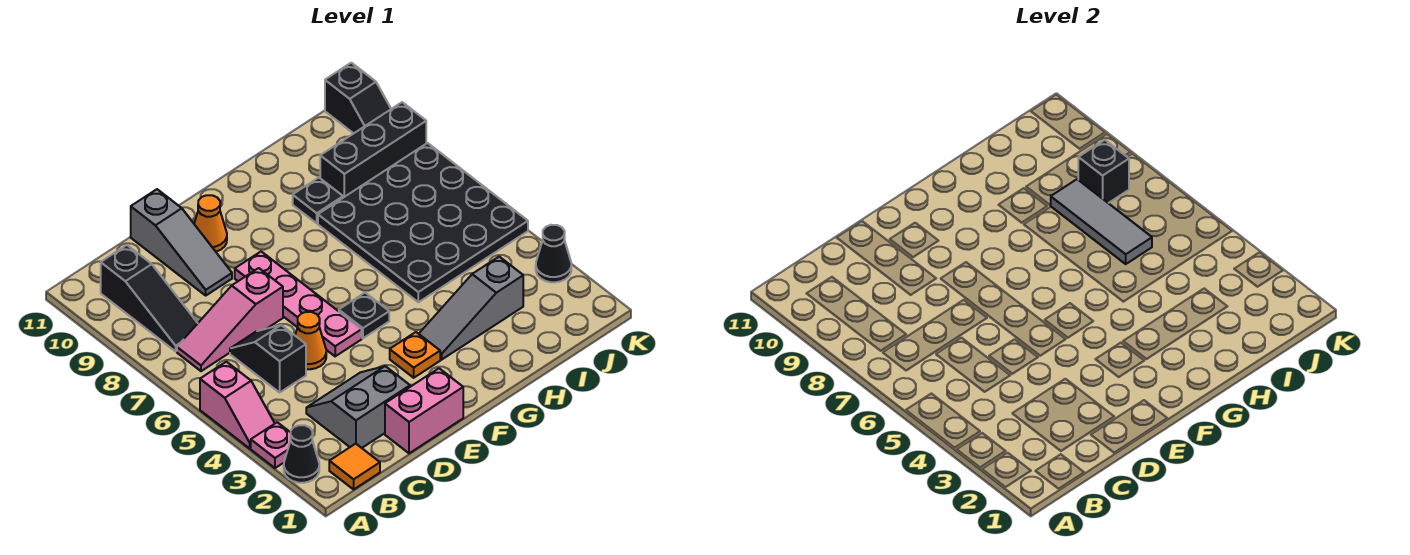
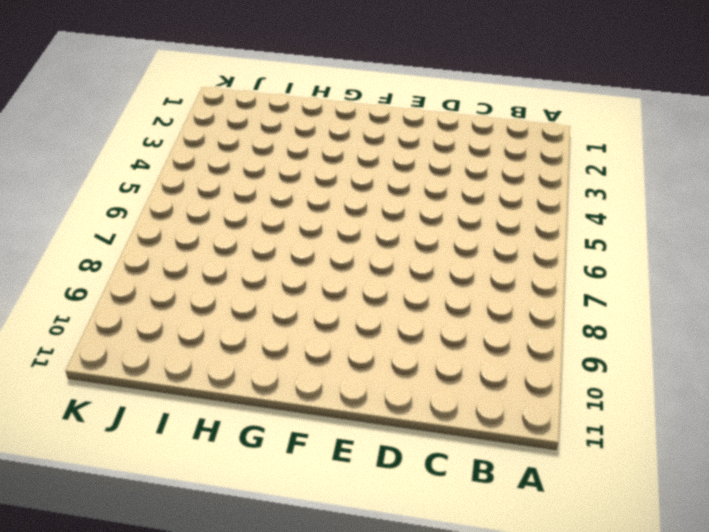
none -> black cone A2 level 1
none -> pink plate A3 level 1
none -> pink slope A4:A5 level 1 top 5

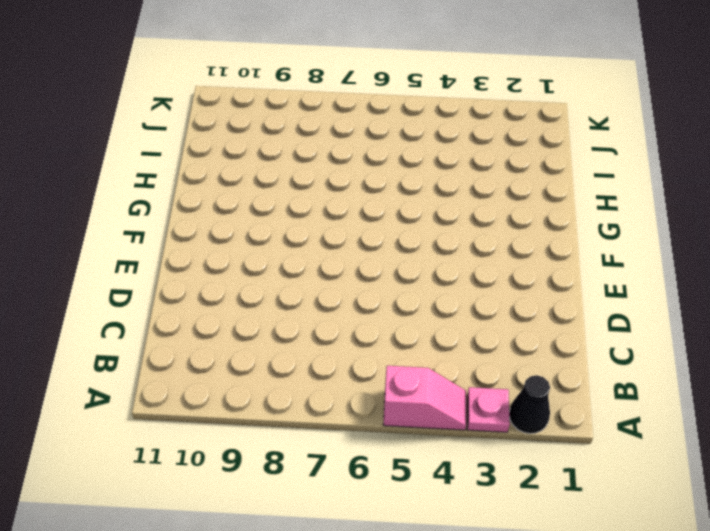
none -> orange tile B1 level 1
none -> pink slope B7:D7 level 1 top D
none -> black slope B8:B10 level 1 top 10

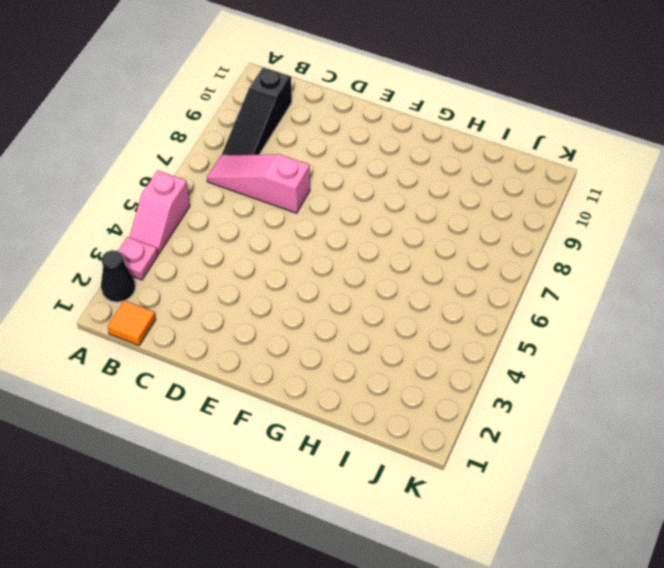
none -> grey slope C2:D3 level 1 top 2
none -> black slope C5:C6 level 1 top 5
none -> pink brick D1:E1 level 1

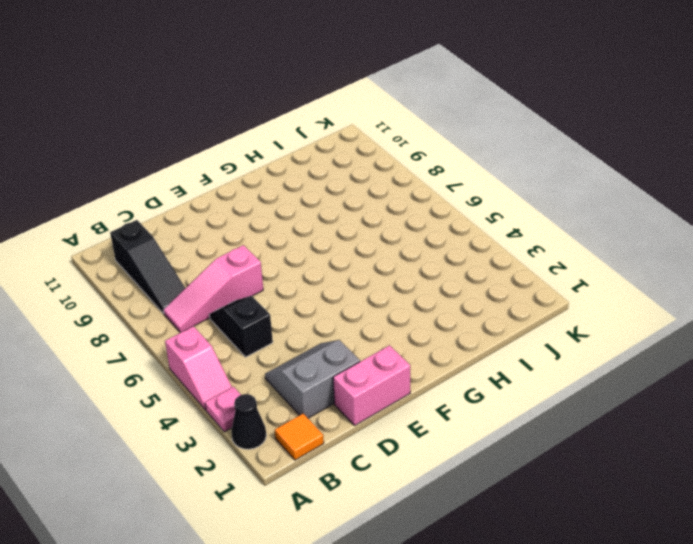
none -> orange cone D5 level 1
none -> grey slope D9:D11 level 1 top 11
none -> pink plate E5:E8 level 1

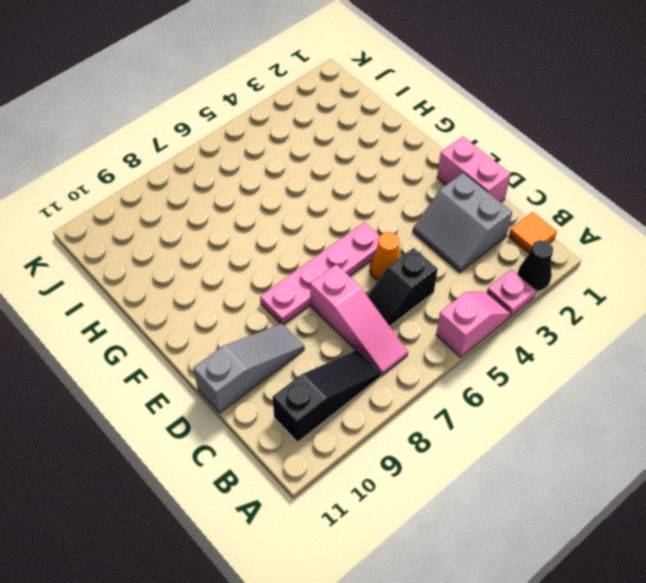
none -> orange cone E10 level 1
none -> orange plate F3 level 1
none -> black plate F5 level 1

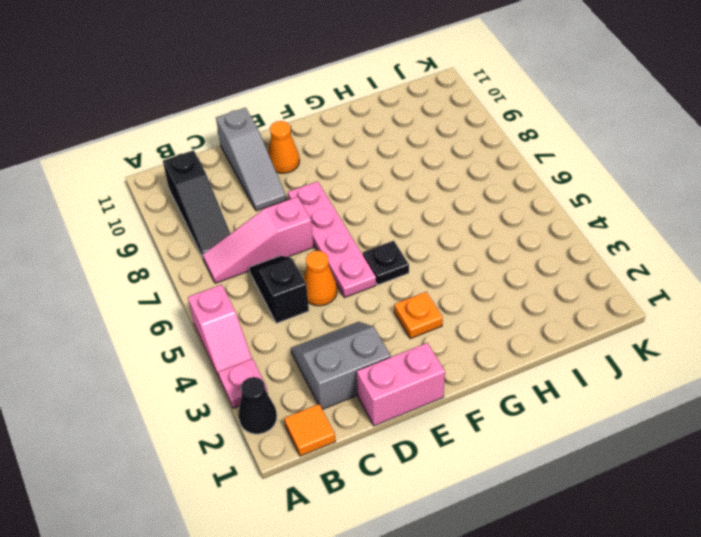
none -> grey slope G3:I3 level 1 top I
none -> black plate H5:K8 level 1
none -> black plate H9 level 1

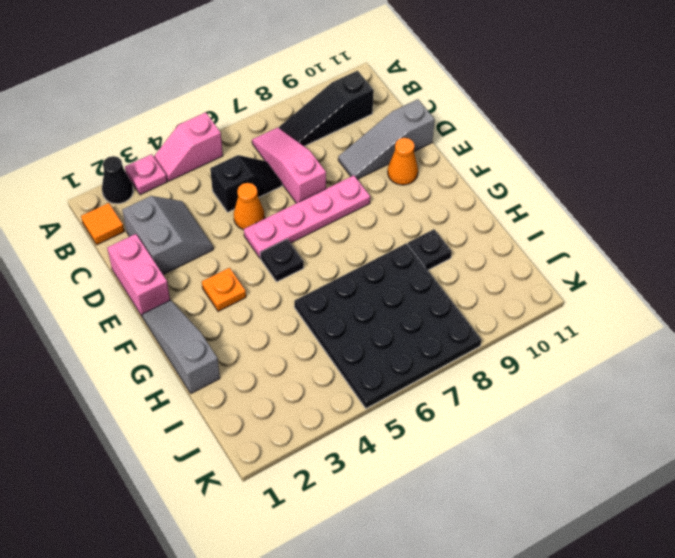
grey slope F1:H1 level 1 top H -> grey slope G3:I3 level 1 top I
none -> black brick I9:K9 level 1
none -> black cone K3 level 1
none -> black slope K10:K11 level 1 top 11

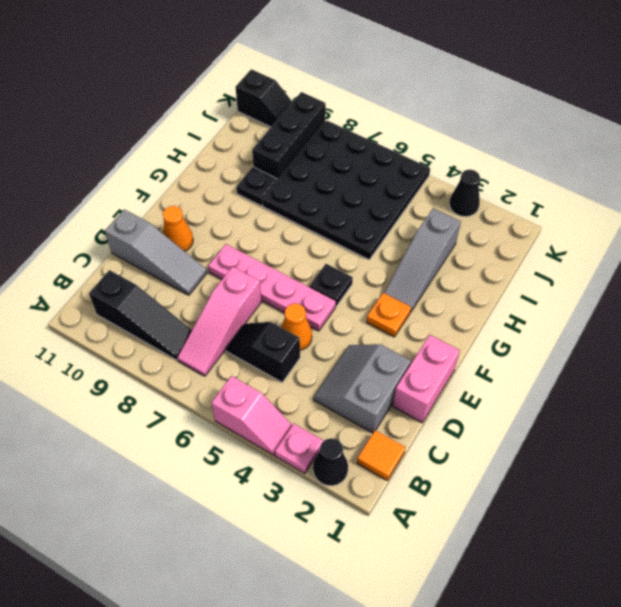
none -> grey tile I6:I8 level 2
none -> black brick J8 level 2

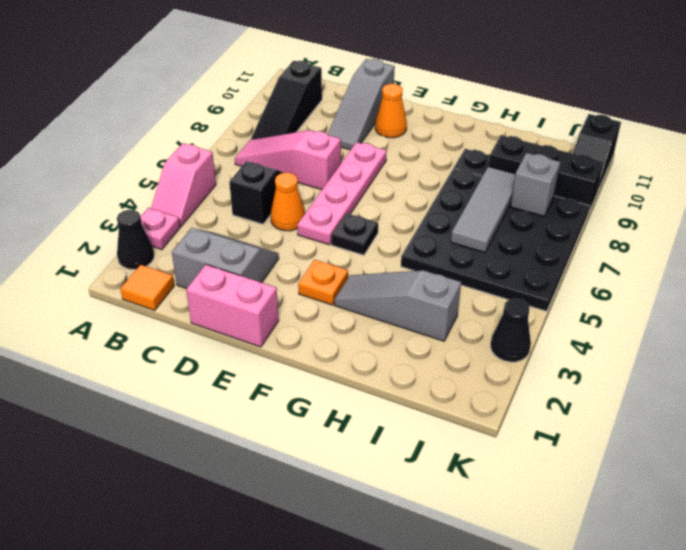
grey brick J8 level 2 -> black brick J8 level 2

